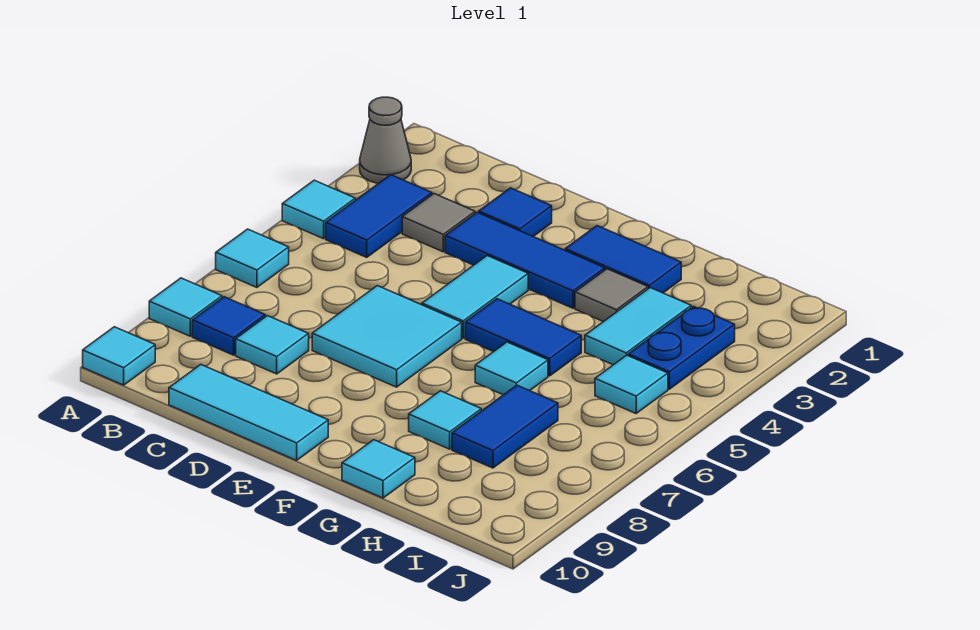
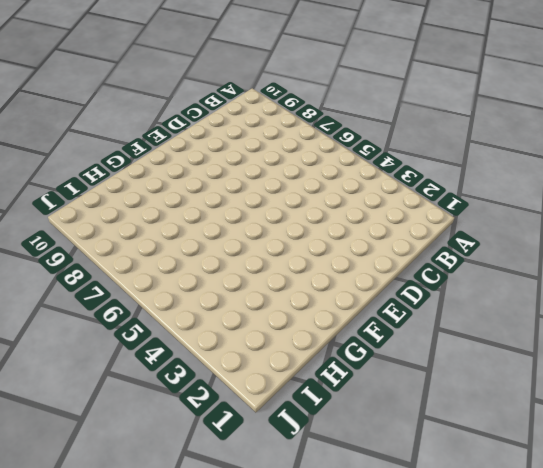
none -> grey cone A2 level 1
none -> cyan tile A4 level 1
none -> cyan tile A6 level 1

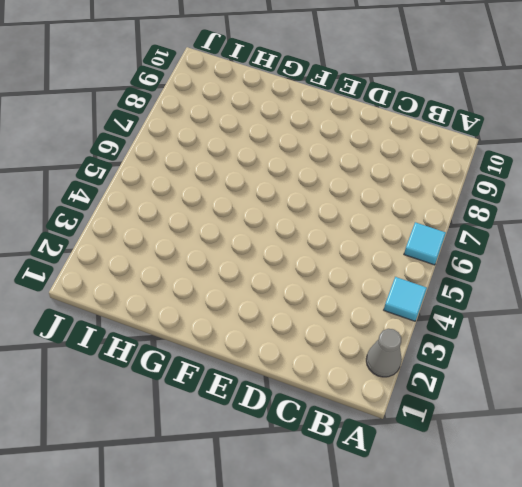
none -> cyan tile A8 level 1
none -> cyan tile A10 level 1
none -> blue tile B3:B4 level 1

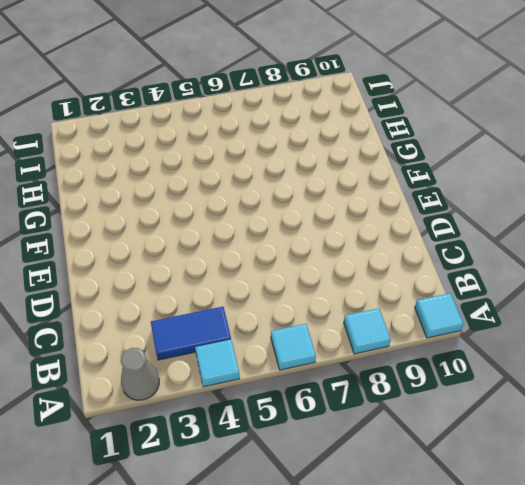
none -> blue tile B8 level 1
none -> grey tile C3 level 1
none -> cyan tile C8 level 1

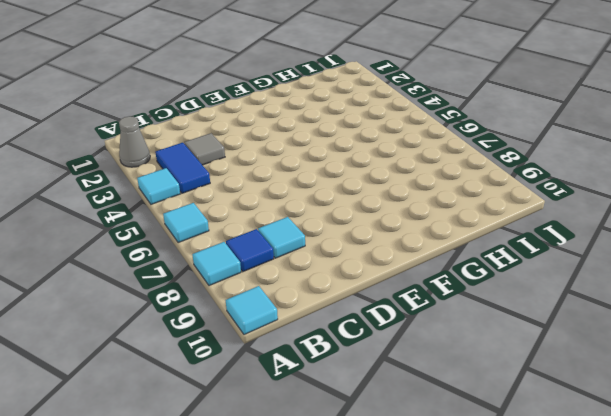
none -> cyan tile C10:E10 level 1
none -> blue tile D2 level 1
none -> blue tile D3:F3 level 1

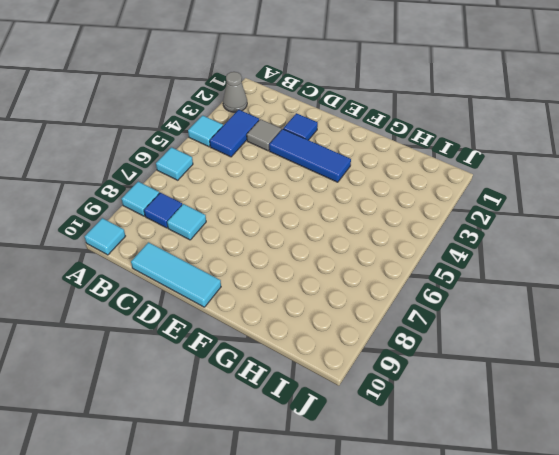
none -> cyan tile D6:E7 level 1
none -> cyan tile E4:E5 level 1
none -> blue tile F2:G2 level 1

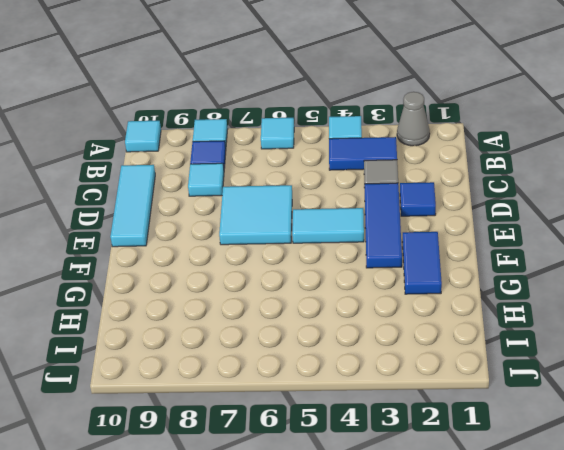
none -> blue tile F5:G5 level 1
none -> grey tile G3 level 1
none -> cyan tile G6 level 1

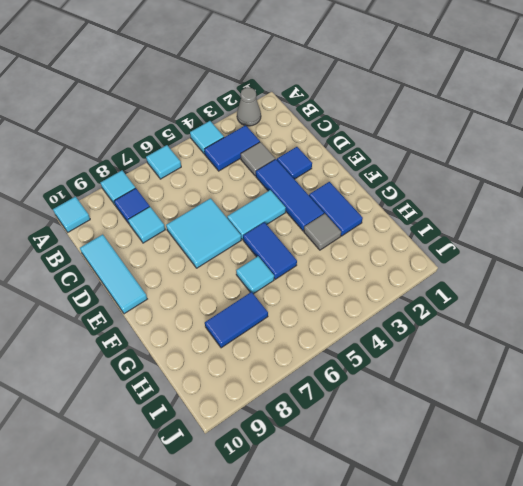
none -> cyan tile G8 level 1
none -> cyan tile G10 level 1
none -> cyan tile H3:H4 level 1

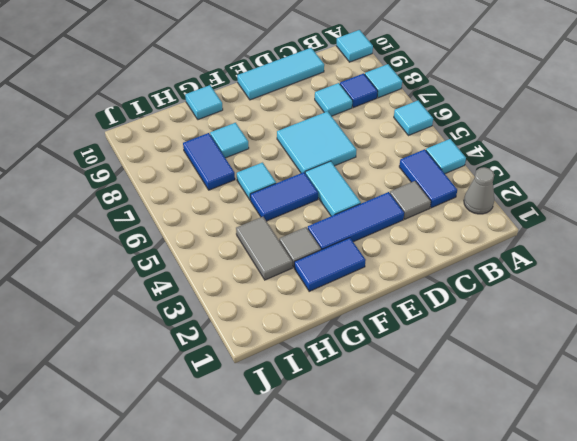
grey tile H3:H4 level 1 -> cyan tile H3:H4 level 1
none -> blue tile D2 level 1
none -> blue plate I3:I4 level 1
none -> cyan tile I5 level 1

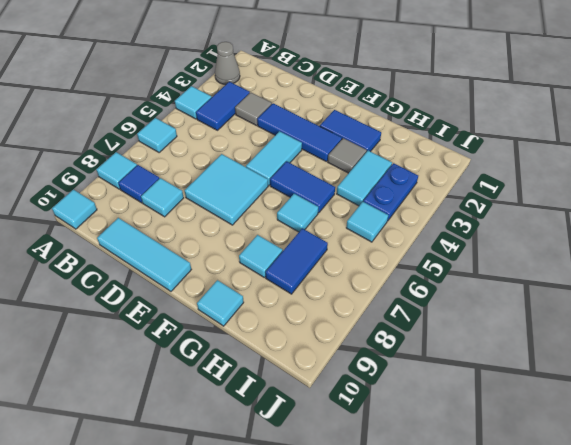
none -> blue tile D2 level 1

